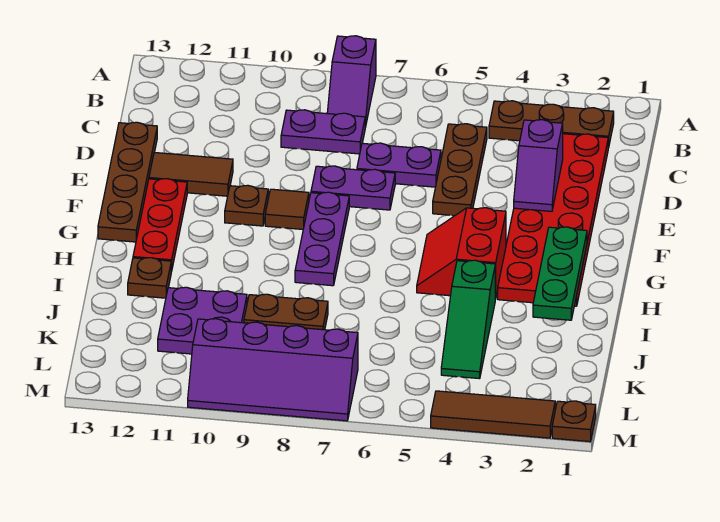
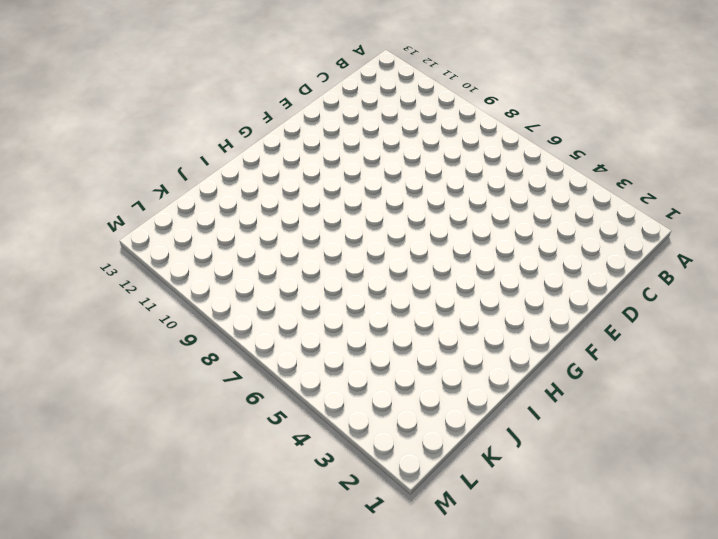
none -> purple slope A8:B8 level 1 top A
none -> brown plate B2:B4 level 1
none -> red plate C2:H3 level 1

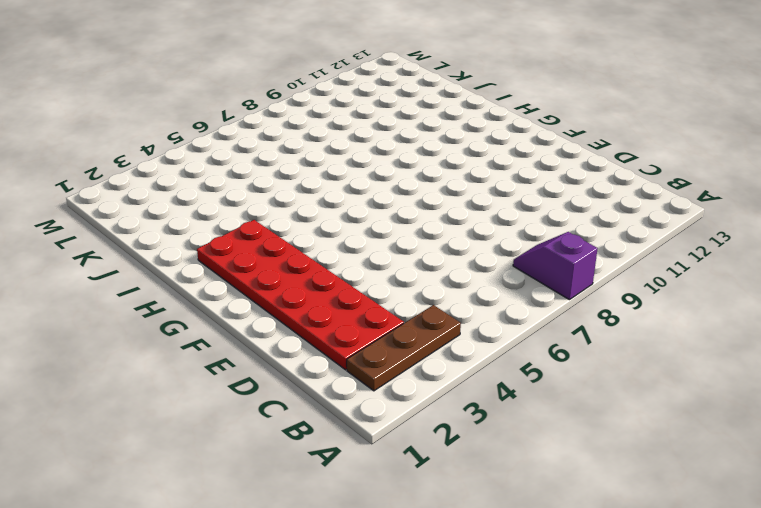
none -> brown plate C5:E5 level 1
none -> purple plate C8:C9 level 1
none -> purple plate D6:D7 level 1

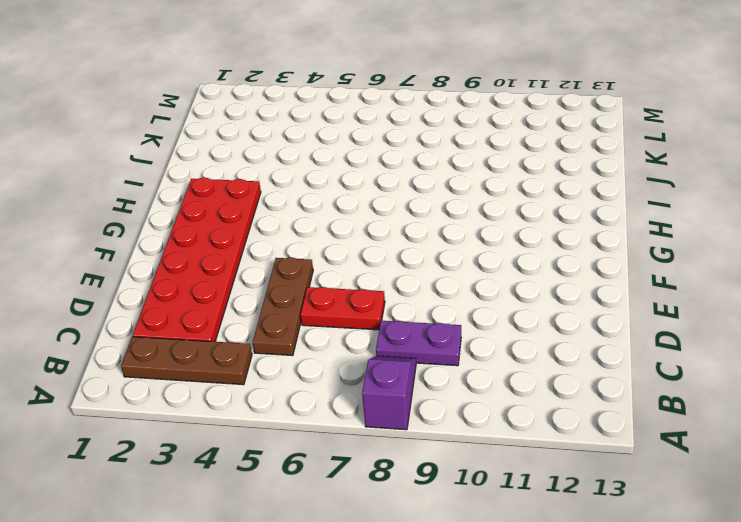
red plate D6:D7 level 1 -> purple plate D6:D7 level 1
none -> brown plate D13:G13 level 1
none -> purple plate E7:E8 level 1
none -> brown tile E11:E12 level 1

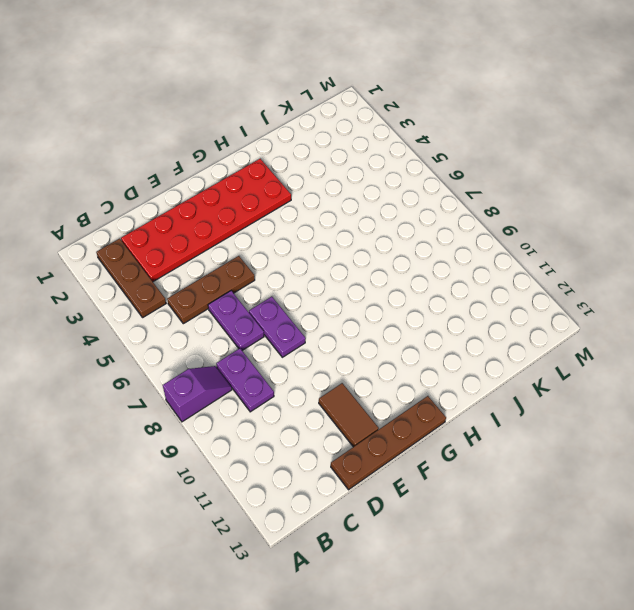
none -> purple plate F8:H8 level 1
none -> brown tile F9 level 1
none -> brown plate F10 level 1

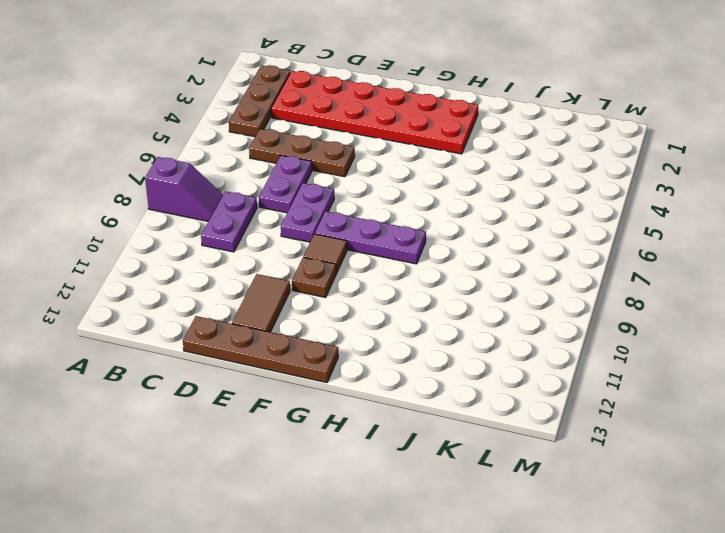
none -> red plate F12:H12 level 1
none -> red slope G4:H5 level 1 top 4
none -> green slope I4:K4 level 1 top I

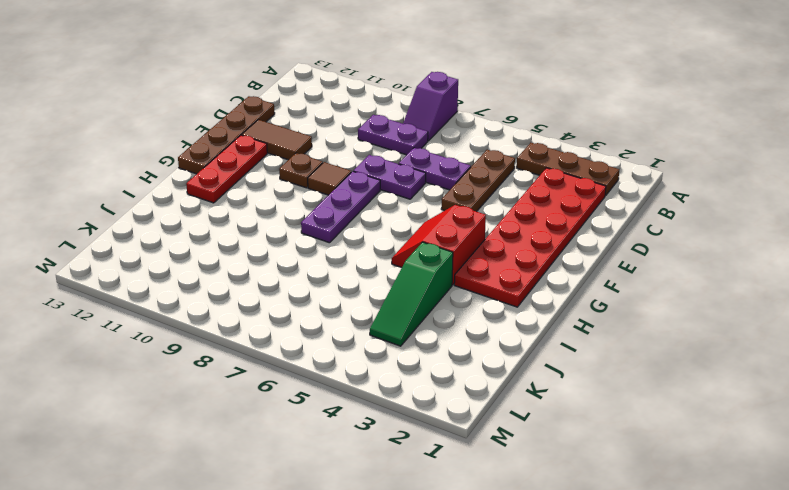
none -> brown plate I12 level 1
none -> brown plate J8:J9 level 1
none -> purple plate J10:K11 level 1

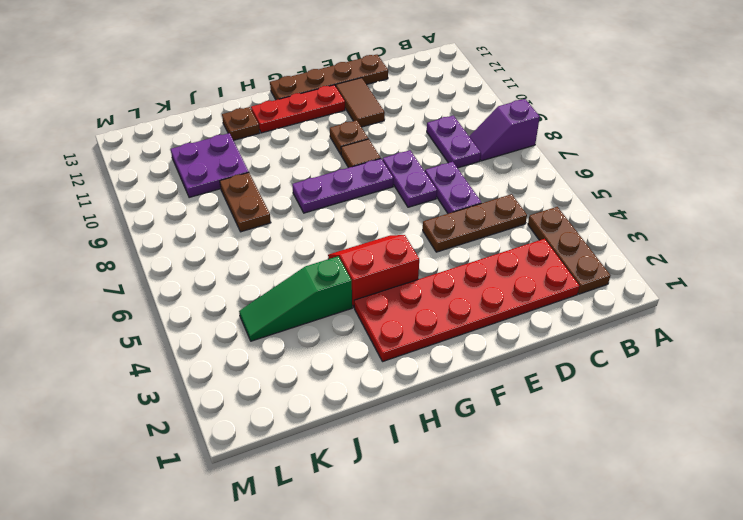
none -> purple slope L7:M10 level 1 top L
none -> brown plate M1 level 1
none -> brown tile M2:M4 level 1

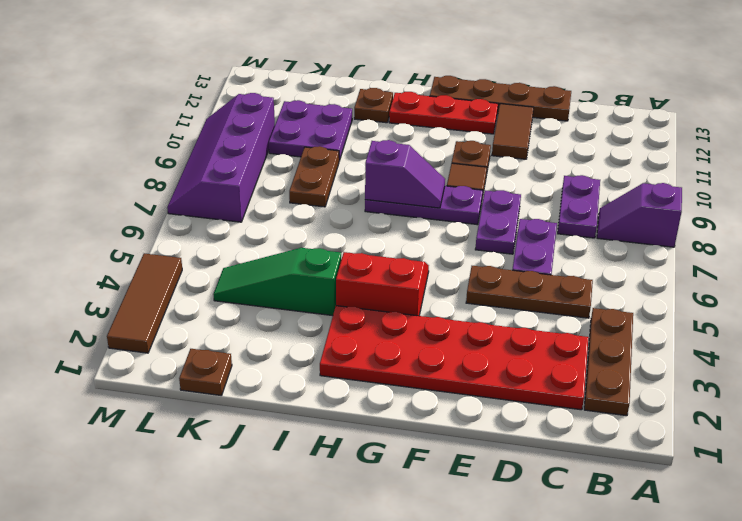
purple slope G8:H8 level 2 top H -> purple slope D3:E3 level 2 top D
brown plate K1 level 1 -> brown plate M1 level 1
none -> green plate G2:I2 level 2

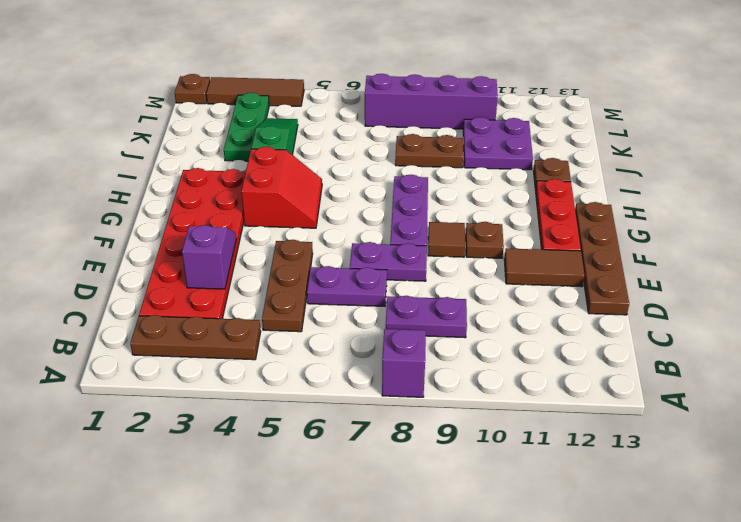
green plate J3:L3 level 1 -> green plate G2:I2 level 2

